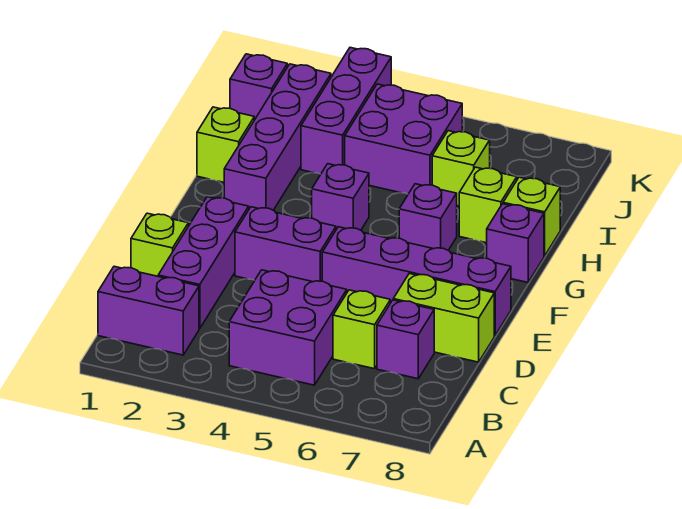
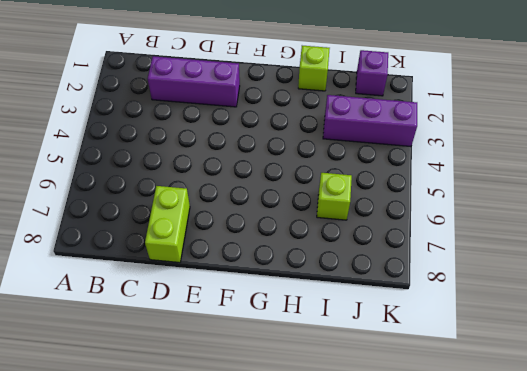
none -> purple brick B1:B2 level 1
none -> purple brick B4:C5 level 1
none -> lime brick C6 level 1

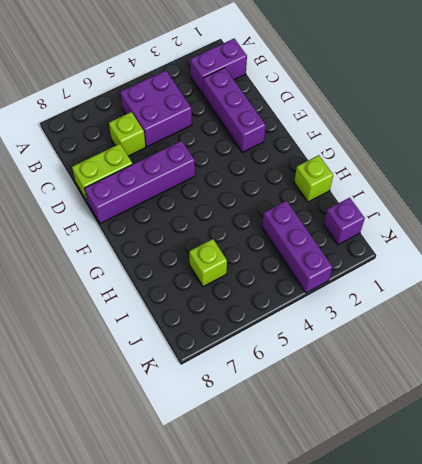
none -> purple brick C7 level 1
none -> lime brick D1 level 1
none -> purple brick E3:E4 level 1

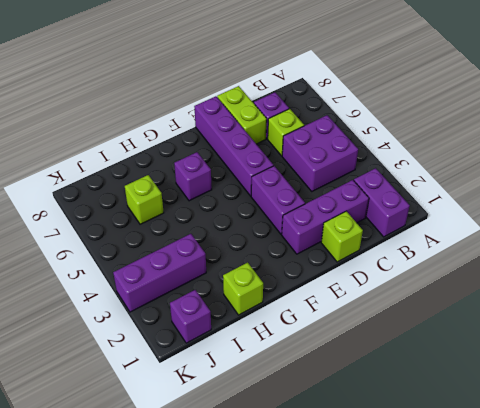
none -> purple brick G2:J2 level 1
none -> purple brick G4 level 1
none -> purple brick G8 level 1

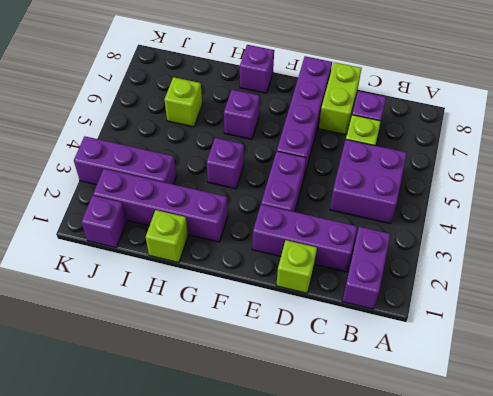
none -> lime brick H7 level 1
none -> lime brick H8 level 1
none -> purple brick I4:J5 level 1

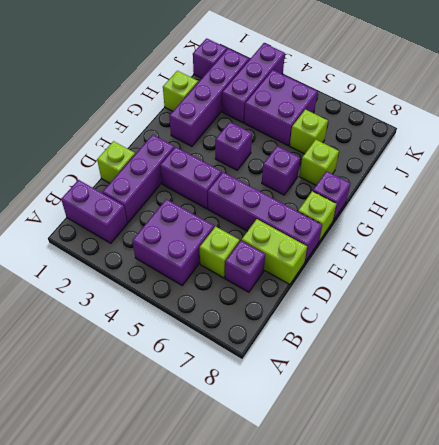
lime brick F8 level 1 -> lime brick H8 level 1

